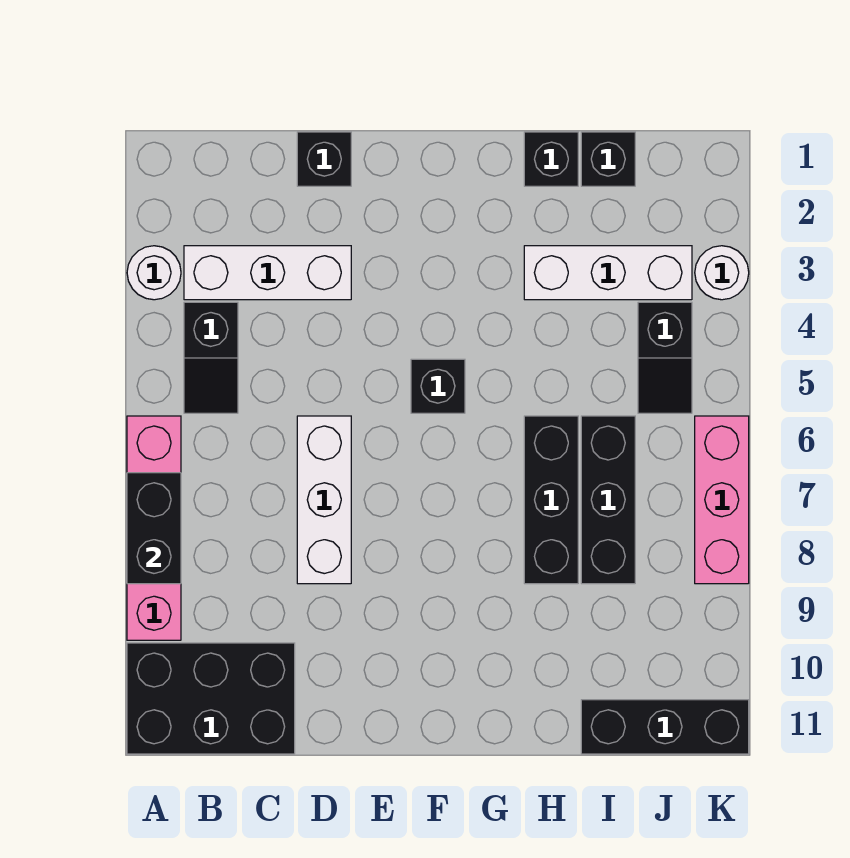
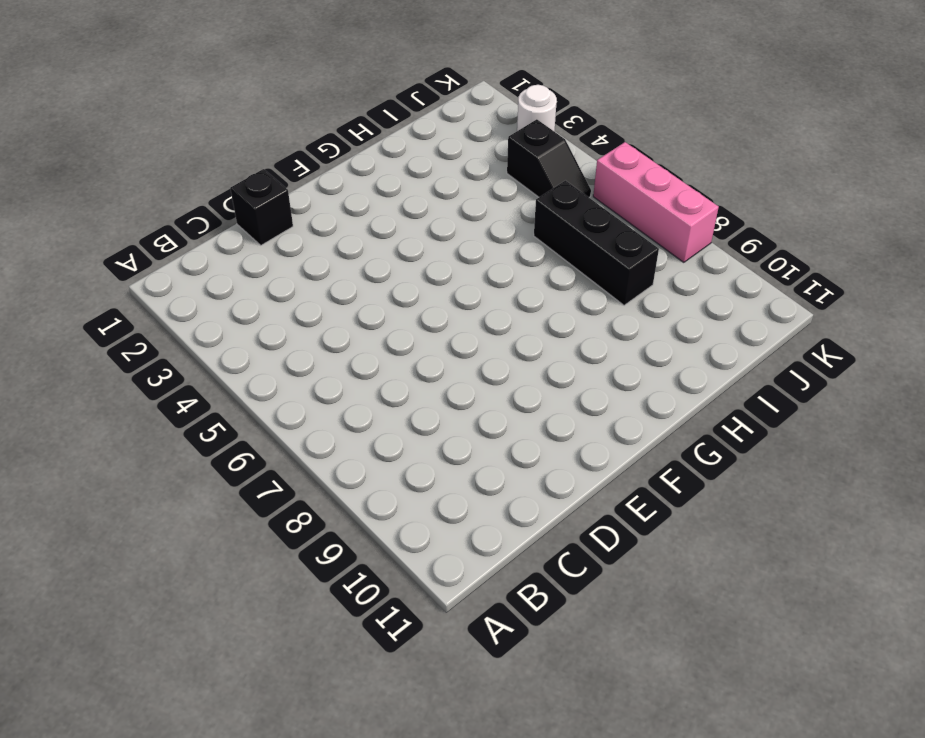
none -> white round brick A3 level 1
none -> pink brick A6:A9 level 1
none -> black brick A10:C11 level 1

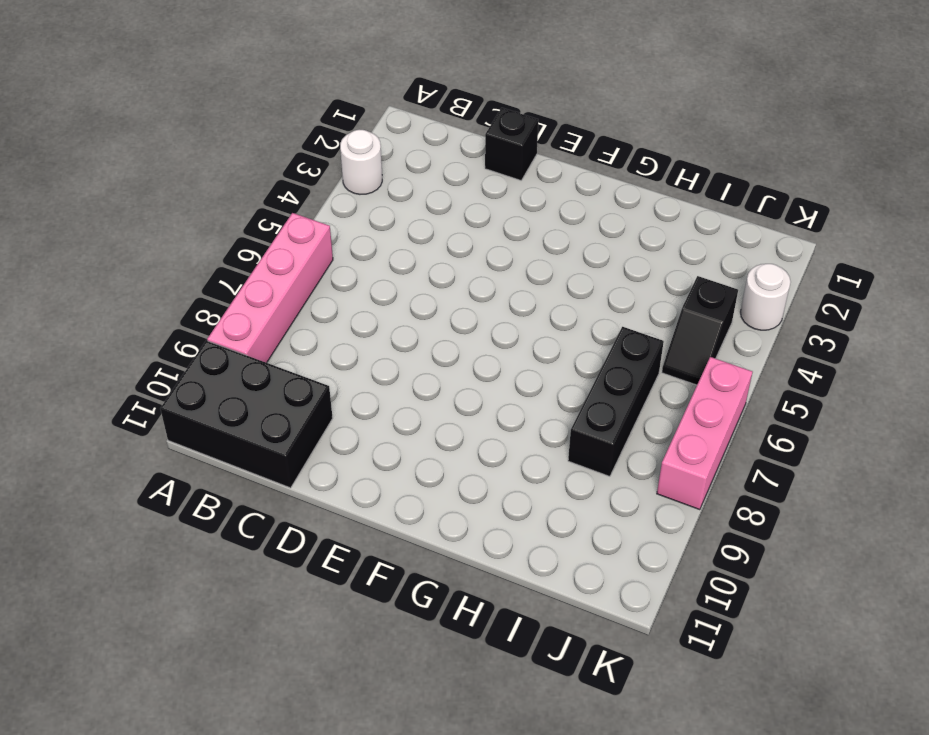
none -> white brick B3:D3 level 1
none -> black slope B4:B5 level 1 top 4
none -> white brick D6:D8 level 1

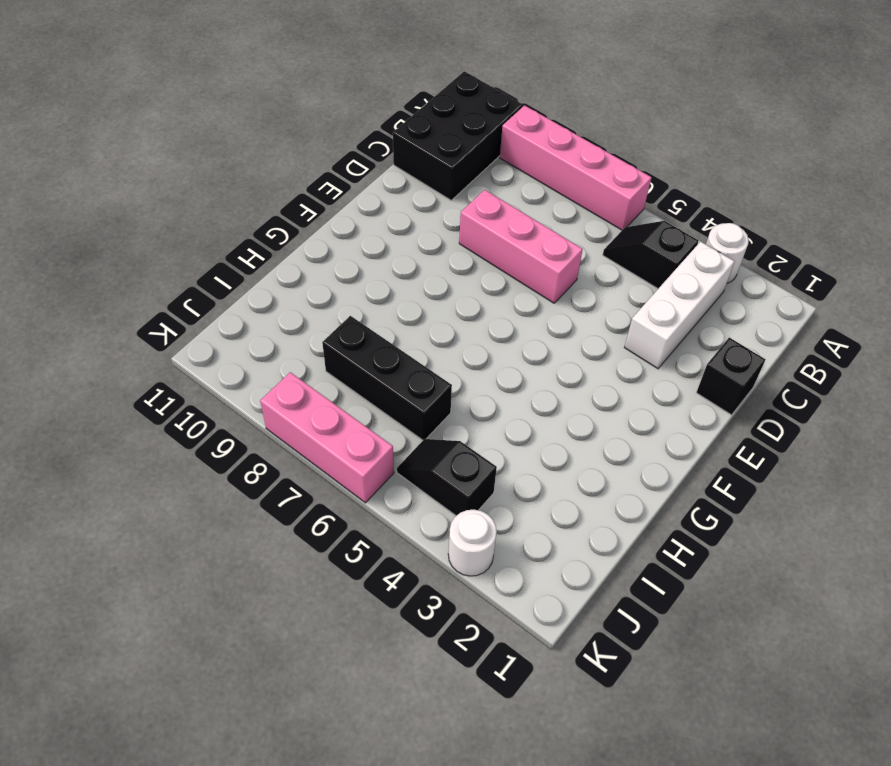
pink brick D6:D8 level 1 -> white brick D6:D8 level 1
none -> black brick F5 level 1
none -> black brick H1 level 1
none -> white brick H3:J3 level 1

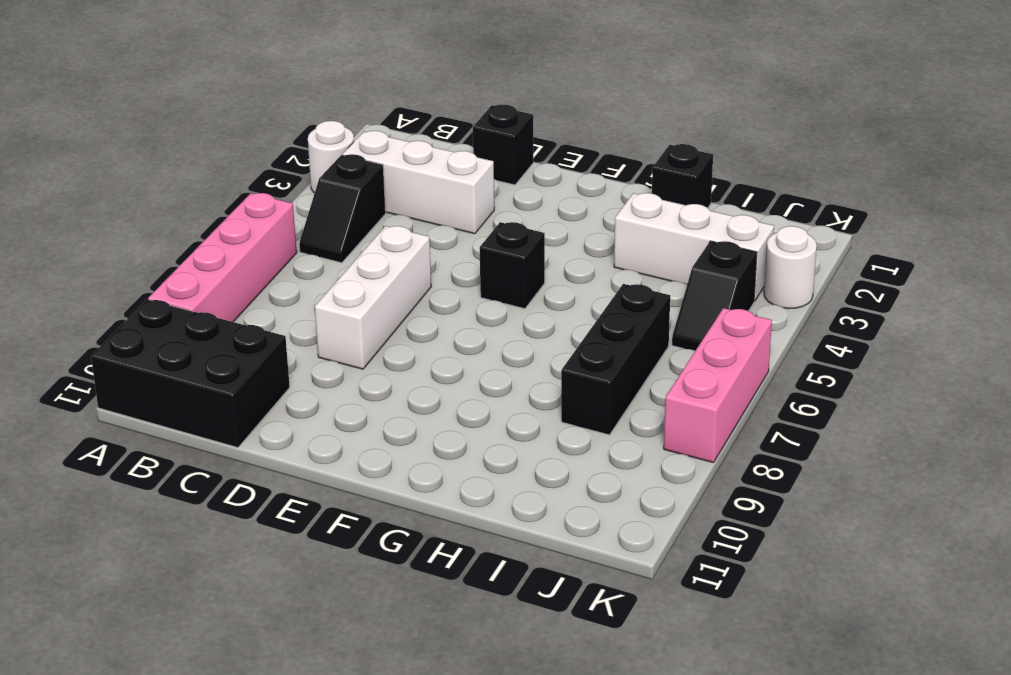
none -> black brick H6:H8 level 1
none -> black brick I1 level 1
none -> black brick I11:K11 level 1

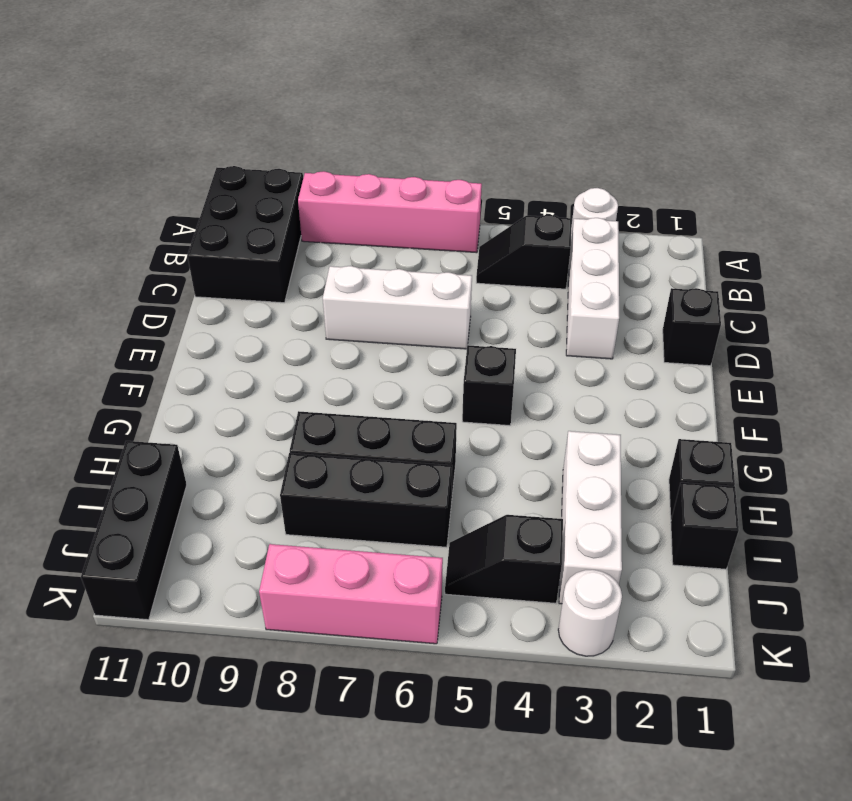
none -> black brick A7:A8 level 2

